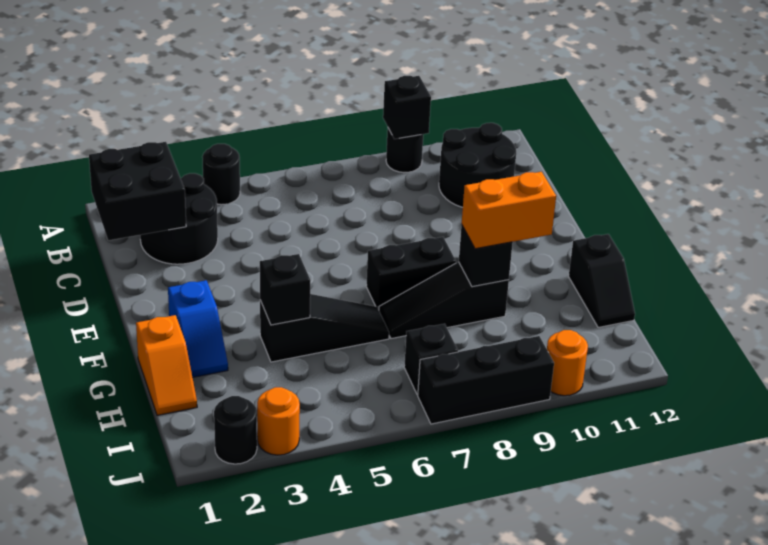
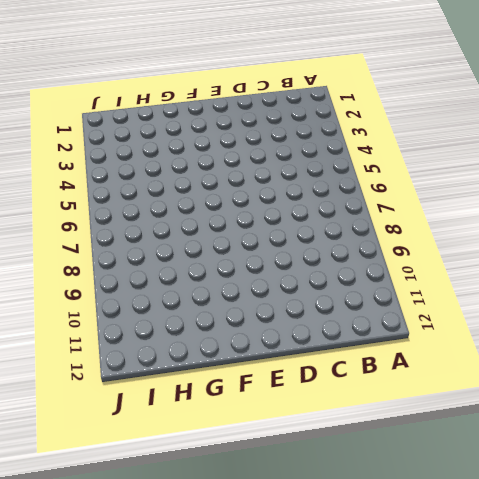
none -> black round brick A4 level 1
none -> black round brick A9 level 1
none -> black round brick B2:C3 level 1

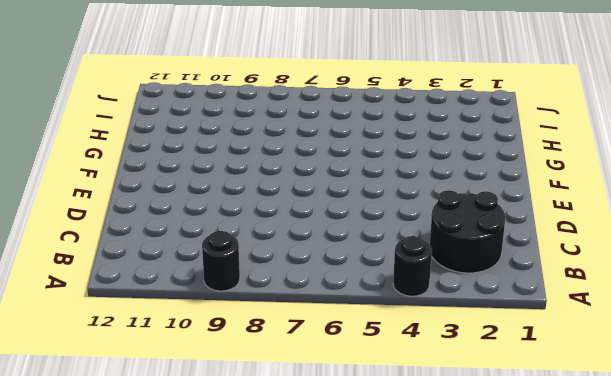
none -> black round brick B10:C11 level 1
none -> blue slope F2:G2 level 1 top F
none -> black brick F7:F8 level 1

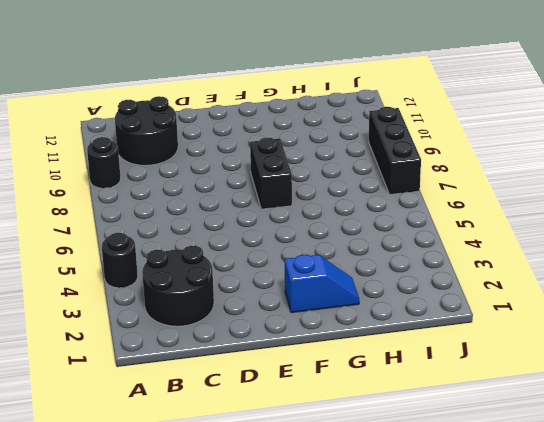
none -> orange slope G1:H1 level 1 top G
none -> black slope G4:G6 level 1 top 4
none -> black slope G7:G9 level 1 top 9

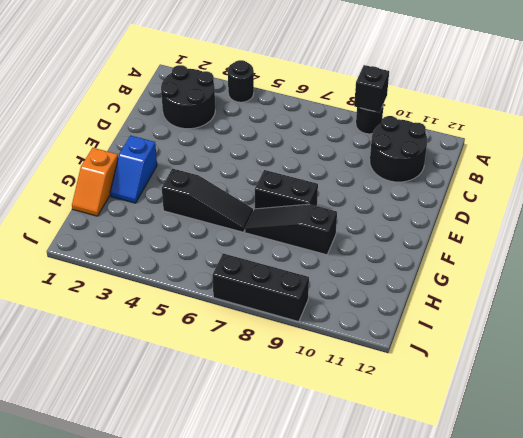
none -> black slope G12:H12 level 1 top G
none -> black brick I7 level 1
none -> black round brick J2 level 1

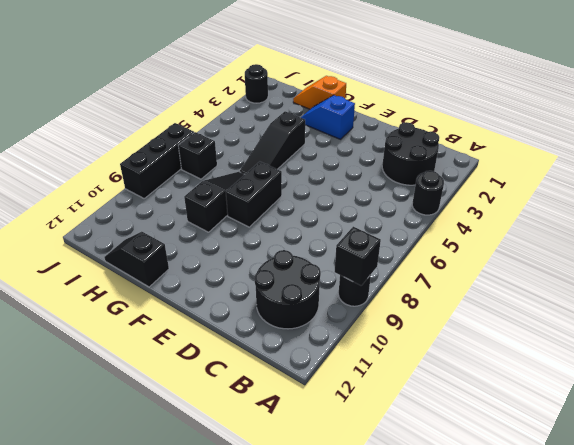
none -> orange round brick J3 level 1
none -> orange round brick J10 level 1
none -> black brick B1:C2 level 2

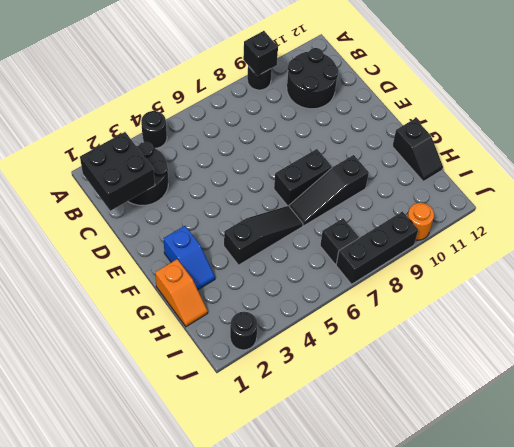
none -> orange round brick J3 level 1
none -> black brick G4 level 2
none -> black brick G9 level 2

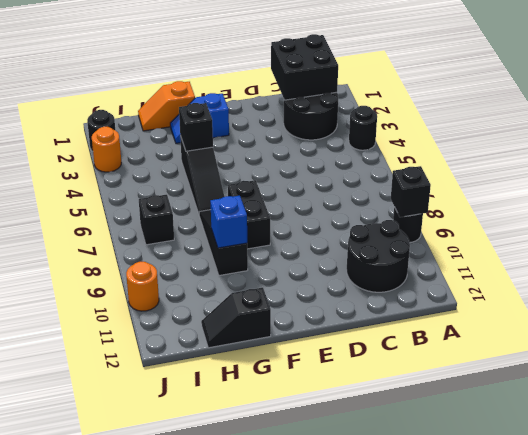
blue brick G9 level 2 -> black brick G9 level 2
none -> black brick J7:J9 level 1
none -> orange brick G9:G10 level 3

